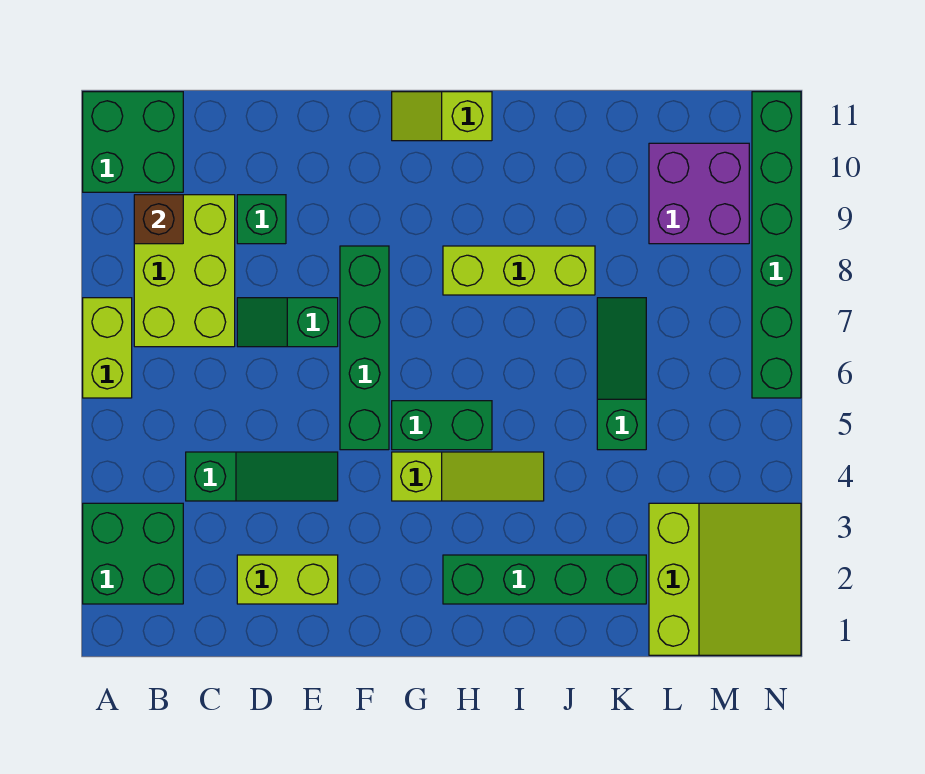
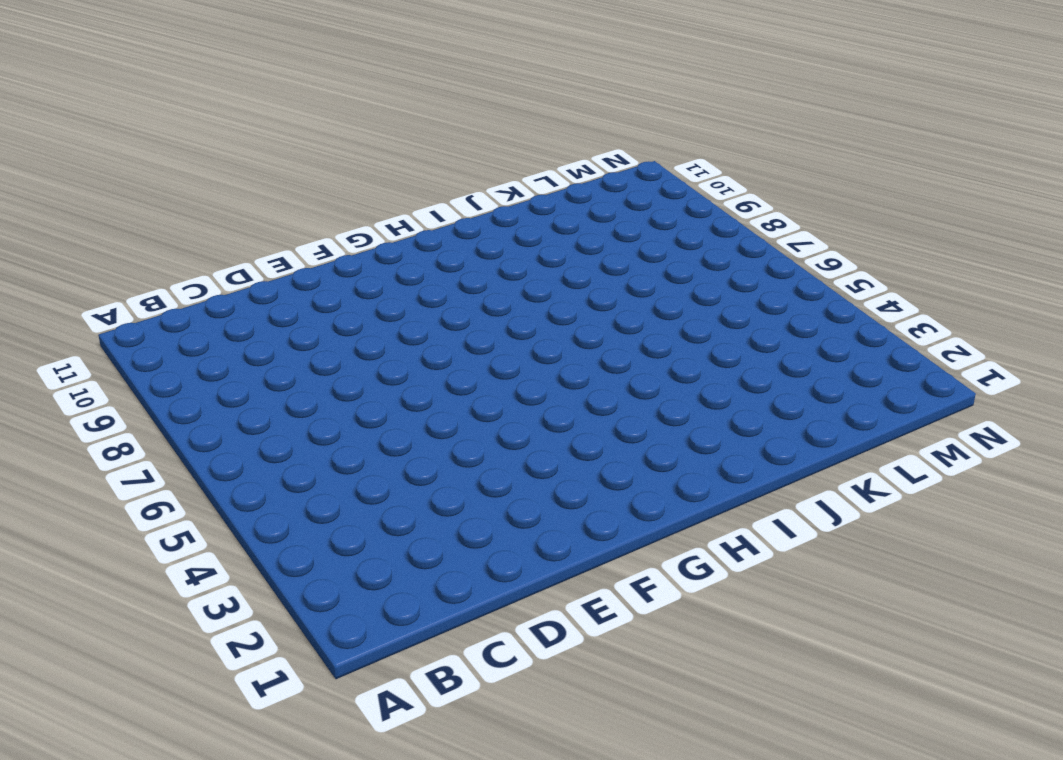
none -> green brick A2:B3 level 1
none -> lime brick A6:A7 level 1
none -> green brick A10:B11 level 1

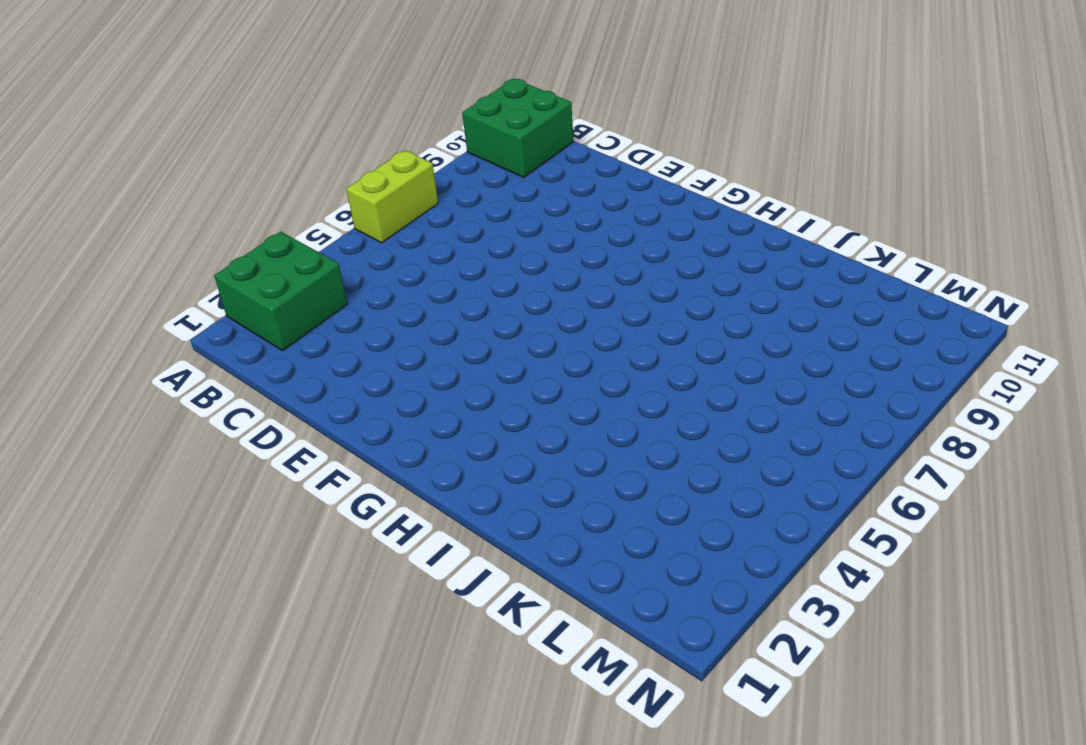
none -> lime brick B7:C9 level 1
none -> green slope C4:E4 level 1 top C
none -> lime brick D2:E2 level 1

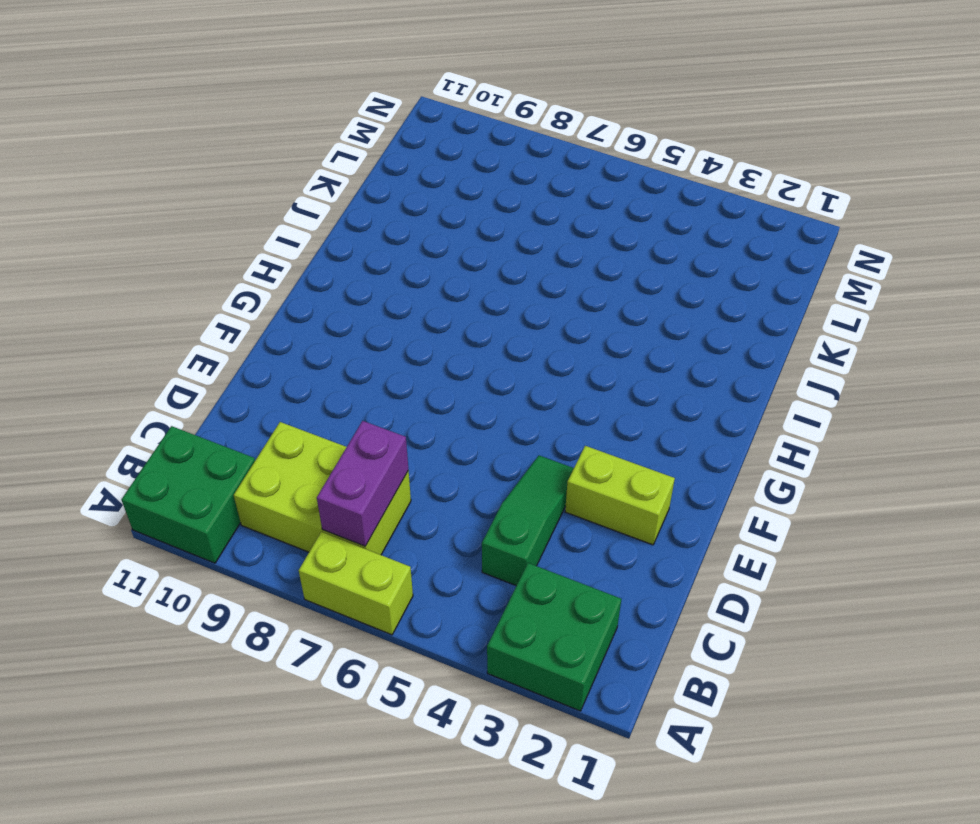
purple brick B7:C7 level 2 -> none
lime brick E2:E3 level 1 -> lime brick D2:E2 level 1
none -> green slope D7:E7 level 1 top E
none -> green brick D9 level 1
none -> green brick F5:F8 level 1

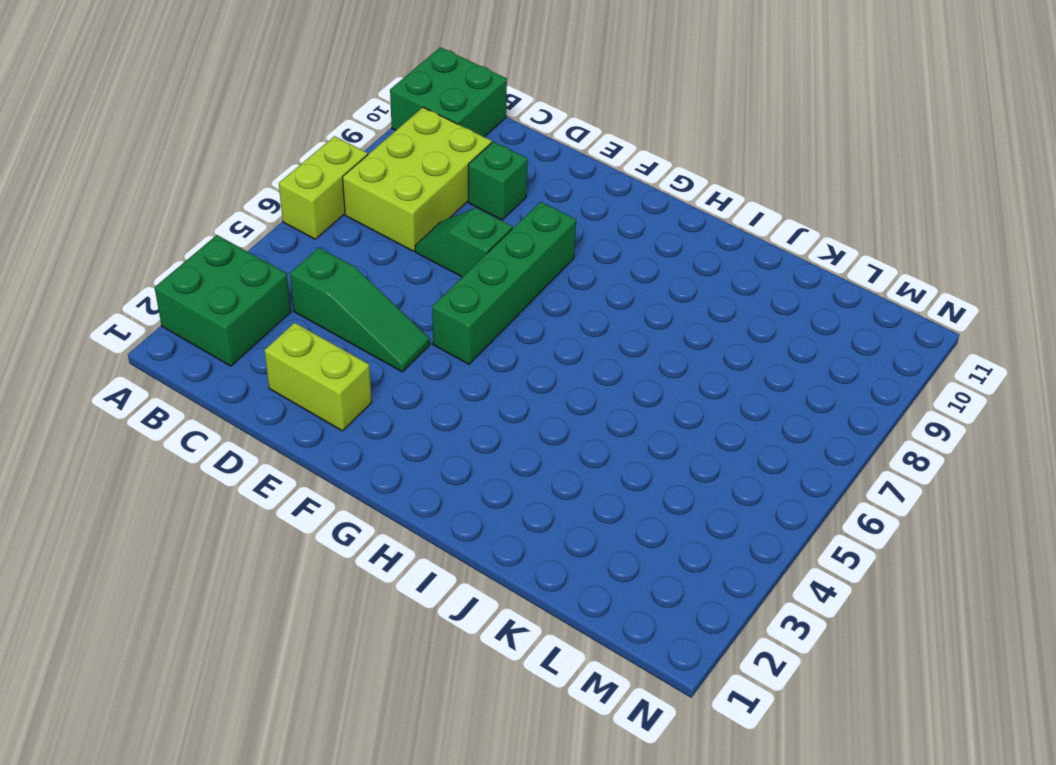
none -> lime slope G4:I4 level 1 top G
none -> green brick G5:H5 level 1
none -> lime slope G11:H11 level 1 top H

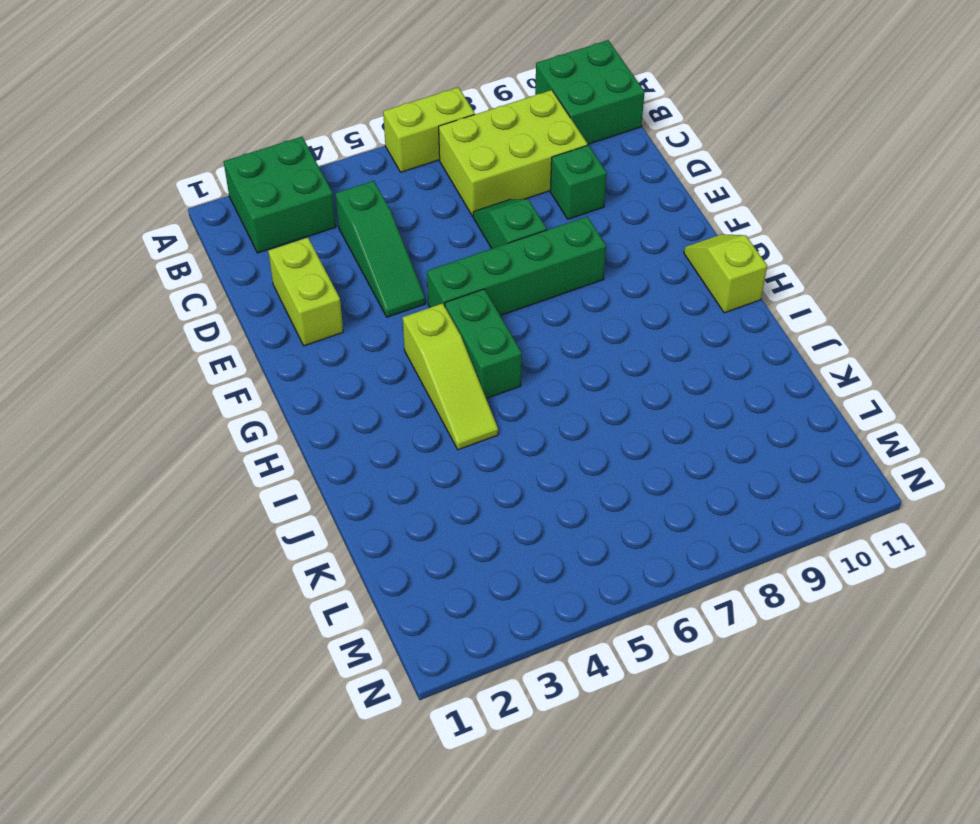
none -> green brick H2:K2 level 1
none -> lime brick H8:J8 level 1
none -> green slope K5:K7 level 1 top 5

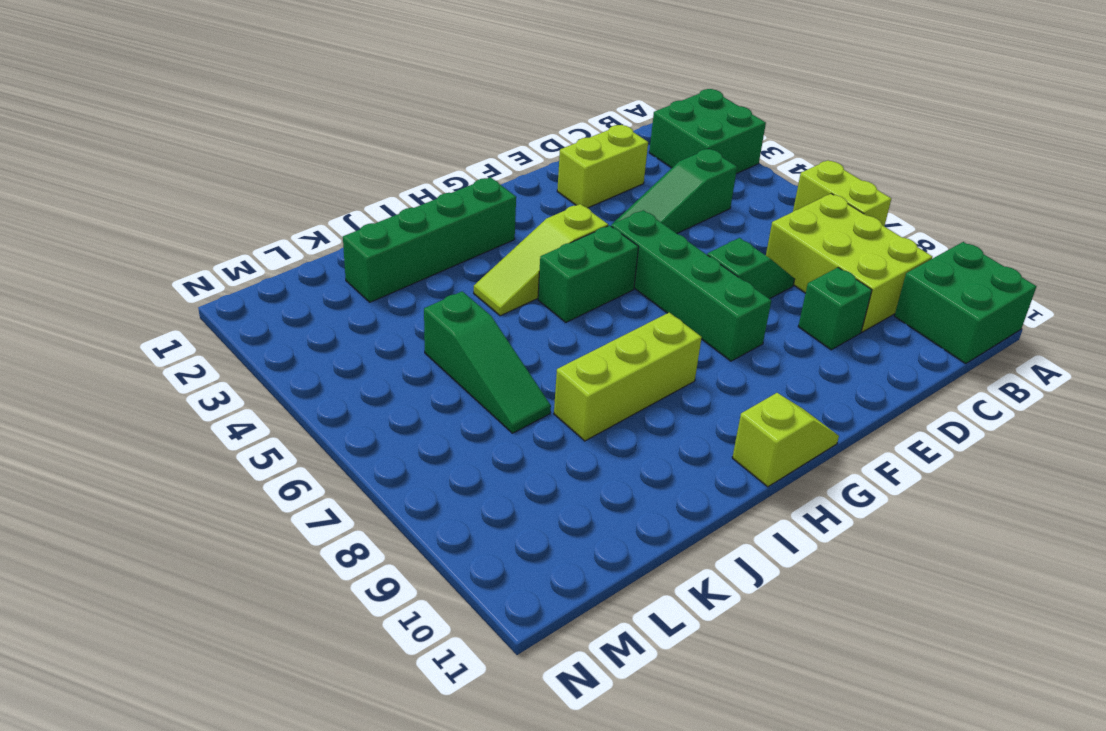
none -> lime slope L1:N3 level 1 top L
none -> purple brick L9:M10 level 1
none -> green brick N6:N11 level 1

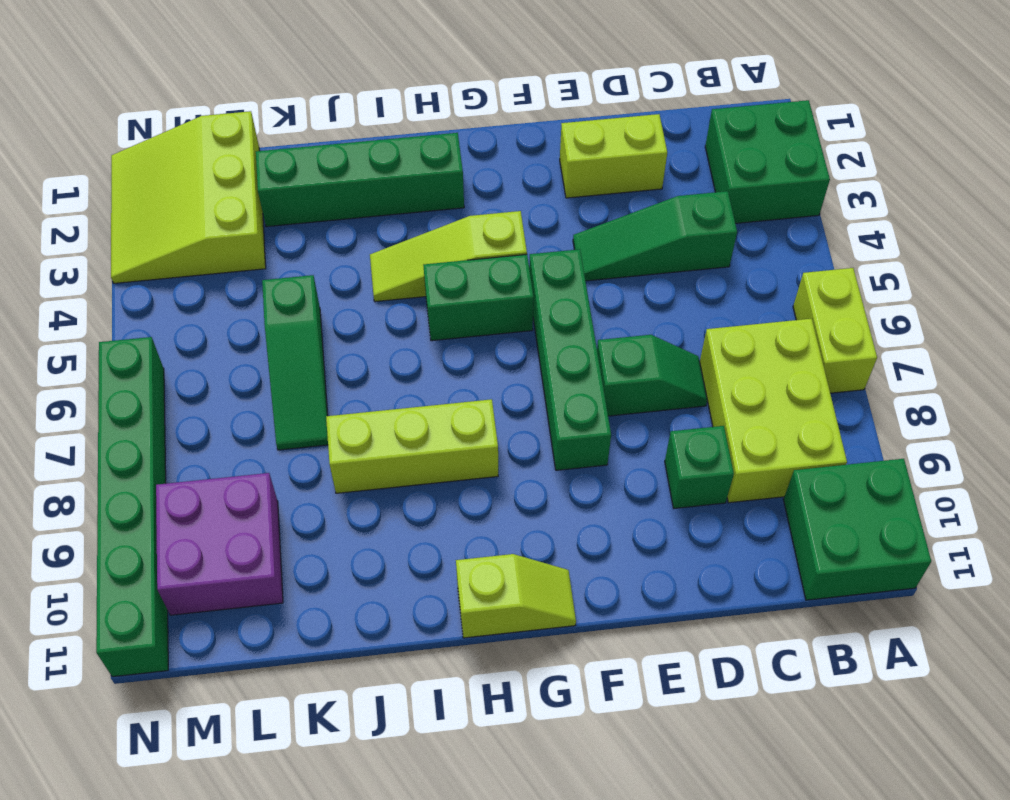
none -> brown brick B9 level 2

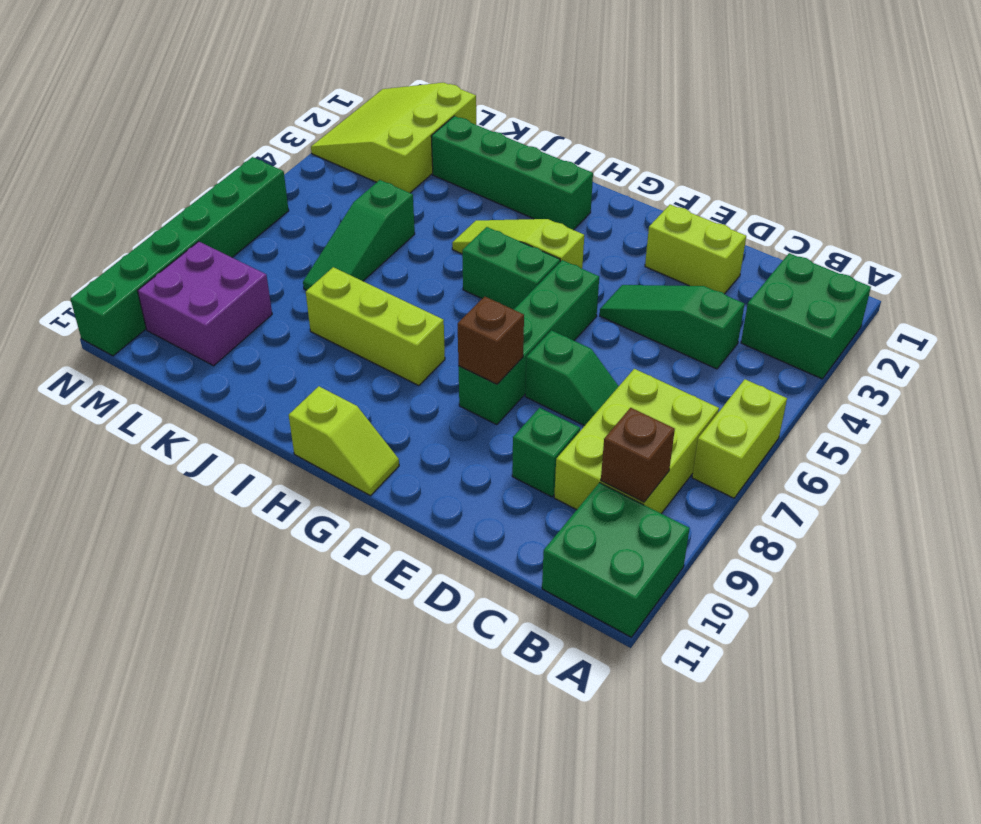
brown brick F8 level 2 -> none

